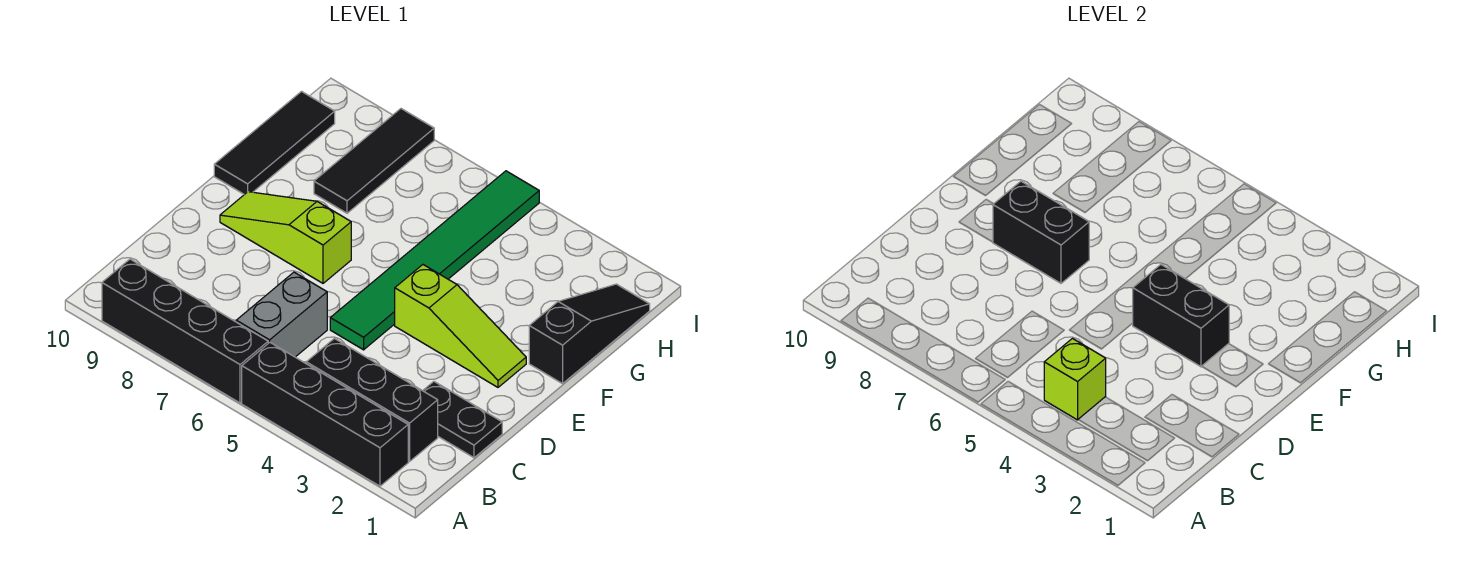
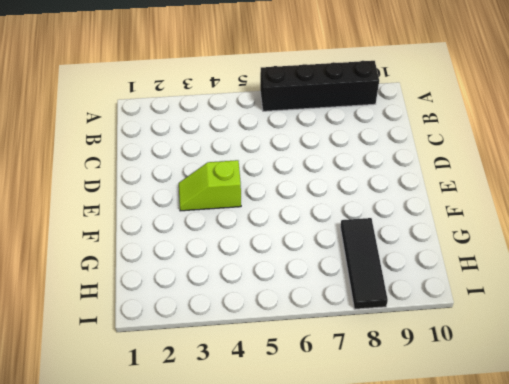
lime slope E3:E4 level 1 top 4 -> lime slope E2:E4 level 1 top 4
none -> black brick A2:A5 level 1
none -> black brick B2:B4 level 1
none -> grey brick B6:C6 level 1

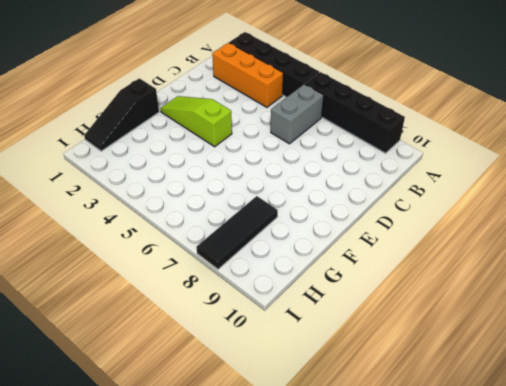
orange brick B2:B4 level 1 -> black brick B2:B4 level 1
none -> black plate C1:C2 level 1
none -> green tile D5:I5 level 1
none -> lime slope E7:E9 level 1 top 7

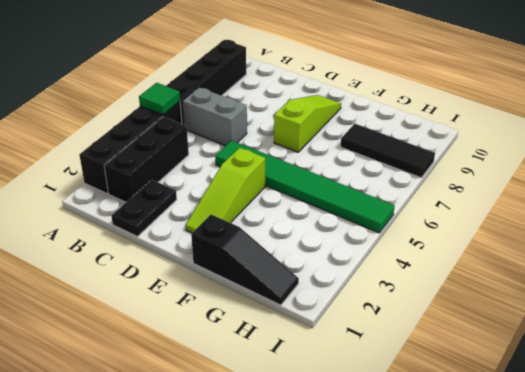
green tile A5 level 2 -> none
none -> black tile F10:H10 level 1
none -> lime brick B4 level 2
none -> black brick E3:E4 level 2

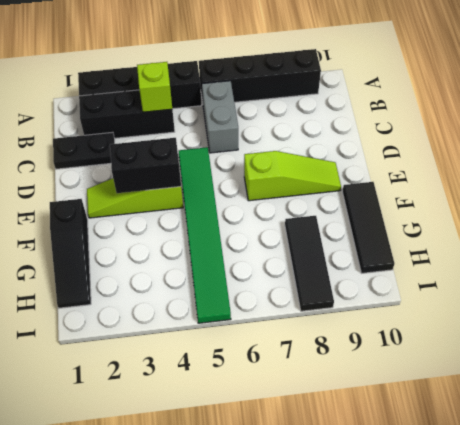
none -> black brick E7:E8 level 2

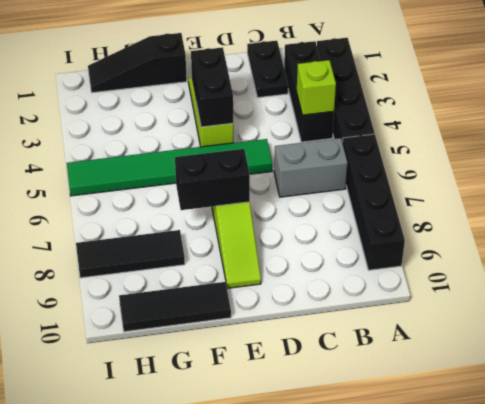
black brick E7:F7 level 2 -> black brick E7:E8 level 2

